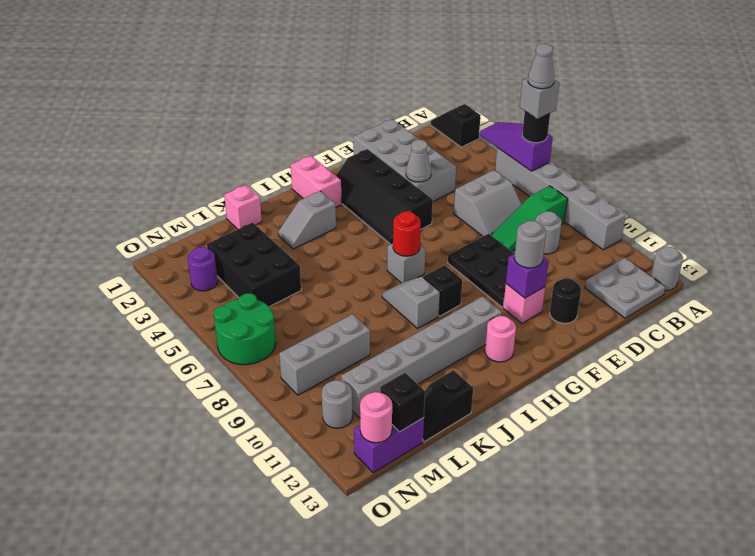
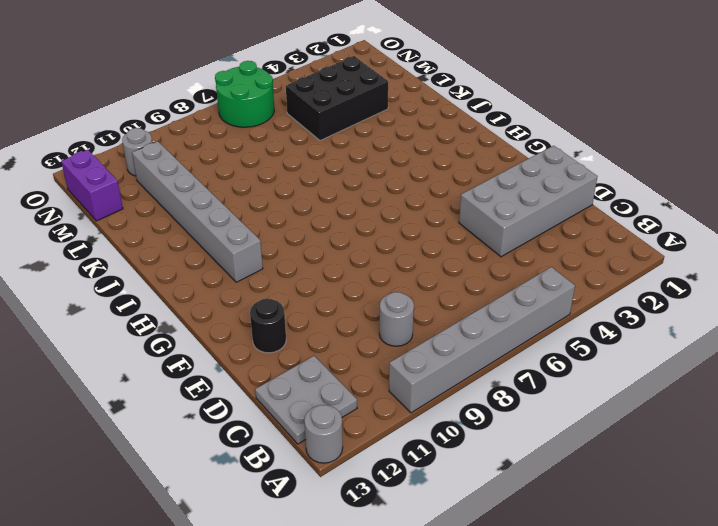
none -> black slope A1:A2 level 1 top 2
none -> green slope B8:D8 level 1 top B
none -> grey slope C6:D7 level 1 top 6
none -> black plate E8:F10 level 1

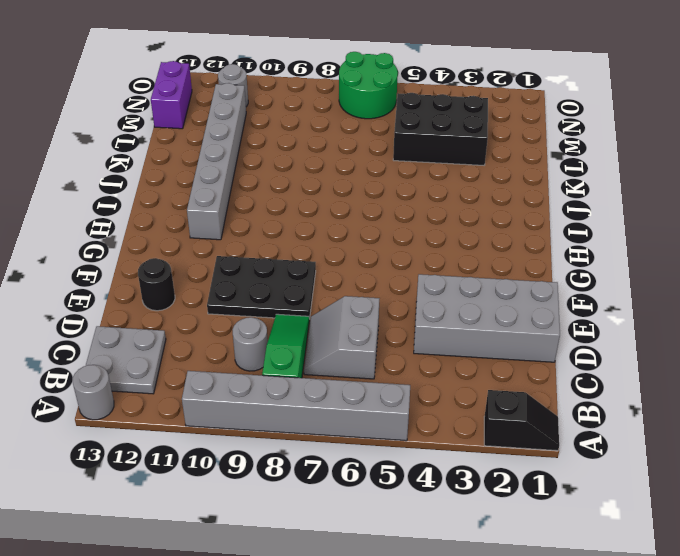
none -> black slope F2:G5 level 1 top F
none -> pink brick F11 level 1
none -> pink brick H1:H2 level 1
none -> grey brick H7 level 1

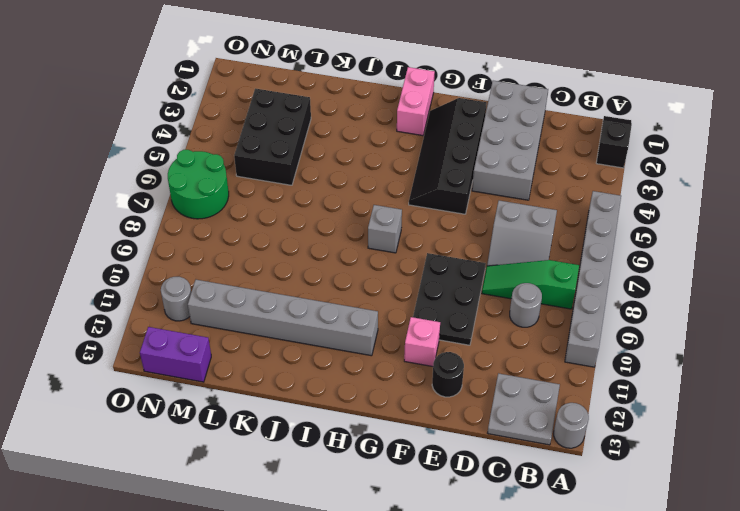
none -> black brick H9 level 1
none -> pink round brick H12 level 1
none -> grey slope I3:J3 level 1 top I
none -> grey slope I8:I9 level 1 top 9

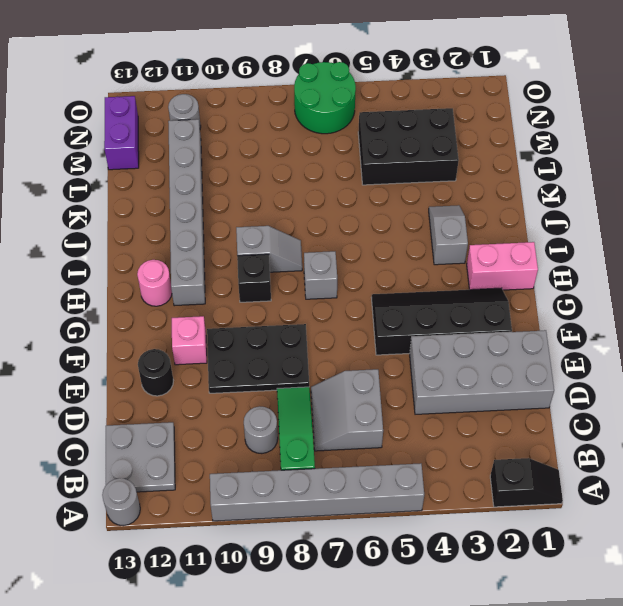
none -> pink brick K1 level 1
none -> black slope K13:L13 level 1 top K
none -> grey brick L9:N9 level 1
none -> purple round brick N3 level 1

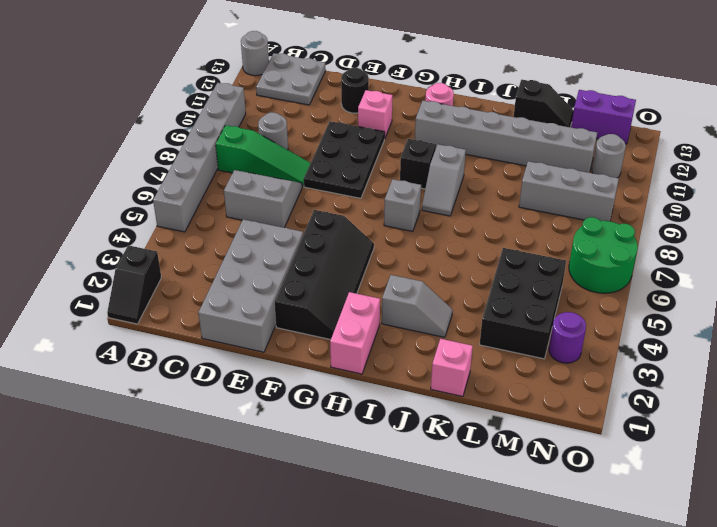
none -> purple slope A4:A6 level 2 top 6
none -> grey cone E4 level 2
none -> purple brick F11 level 2
none -> red round brick H7 level 2

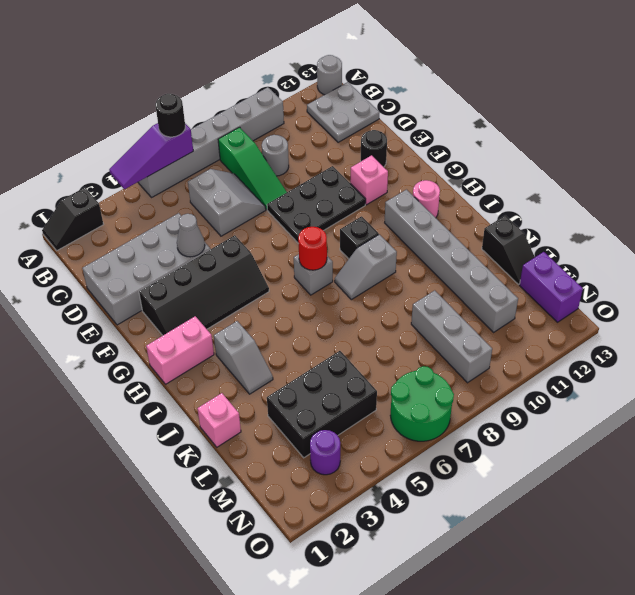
none -> grey round brick N11 level 1
none -> purple brick F11 level 2
none -> black brick M13 level 2
none -> pink round brick N13 level 2

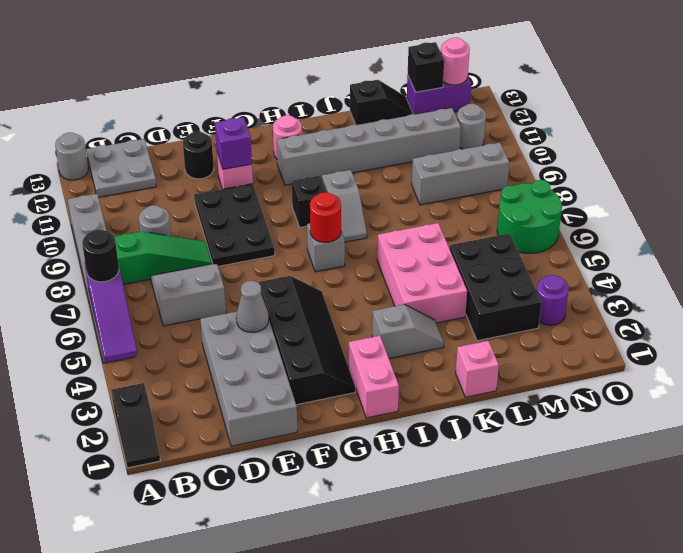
pink brick J4:K6 level 1 -> none
none -> grey round brick F11 level 3
none -> grey brick A6 level 4
none -> grey cone A6 level 5

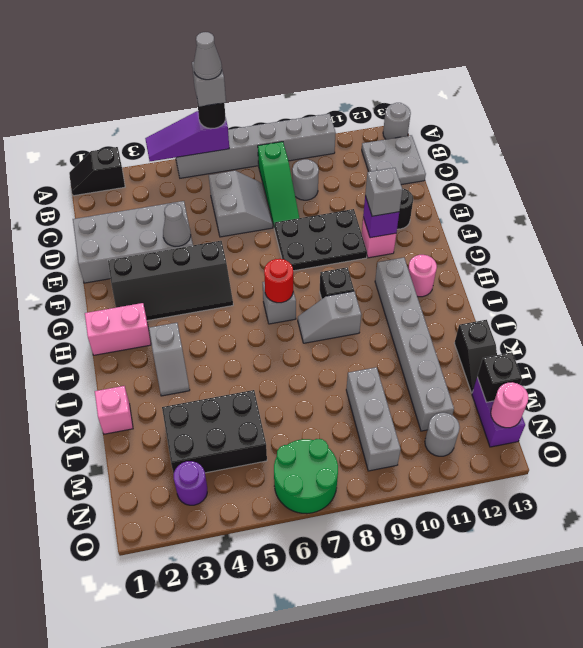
grey brick F11 level 3 -> grey round brick F11 level 3

